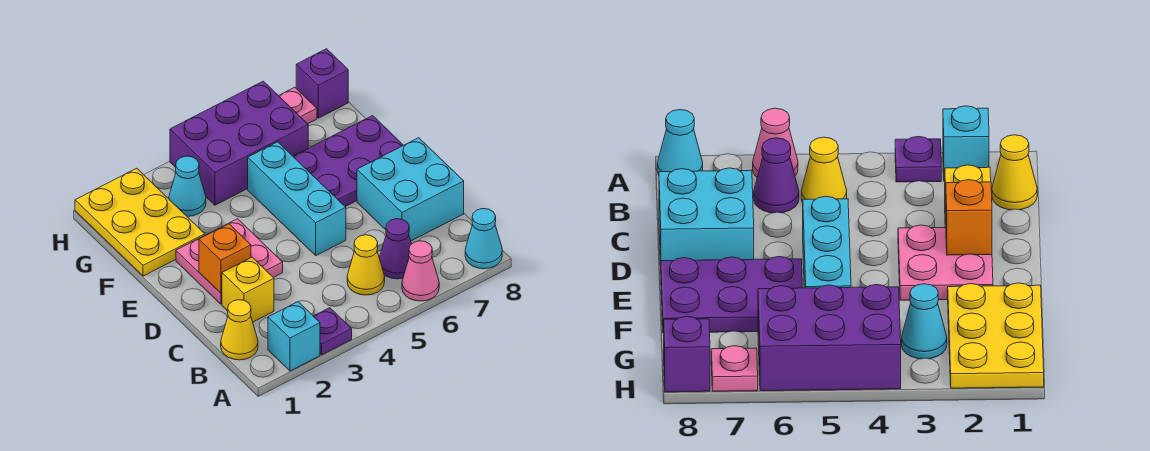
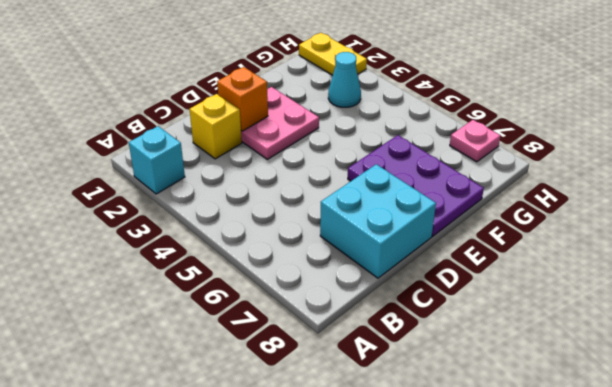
yellow plate H1:H2 level 1 -> yellow plate F1:H2 level 1
none -> purple plate A3 level 1
none -> pink cone A6 level 1
none -> cyan cone A8 level 1

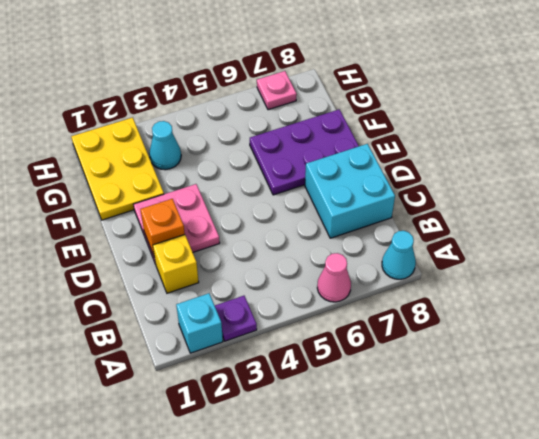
none -> yellow cone B1 level 1
none -> yellow cone B5 level 1
none -> purple cone B6 level 1

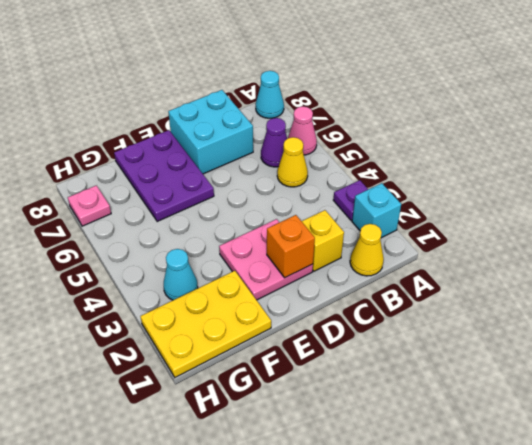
none -> cyan brick D5:F5 level 1
none -> purple brick G4:H6 level 1
none -> purple brick H8 level 1

